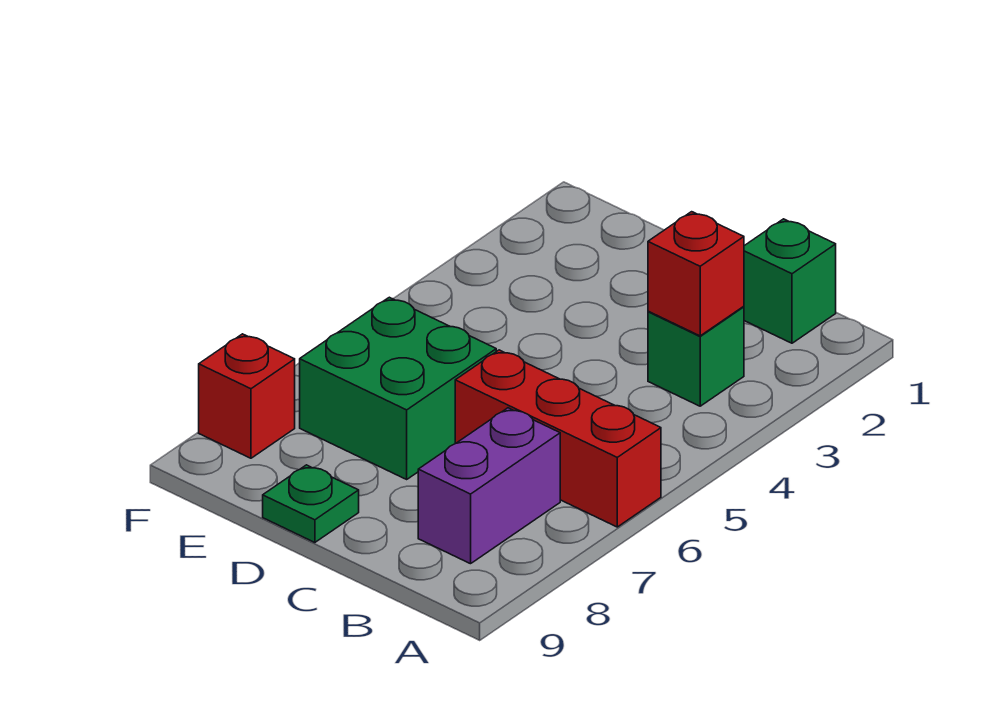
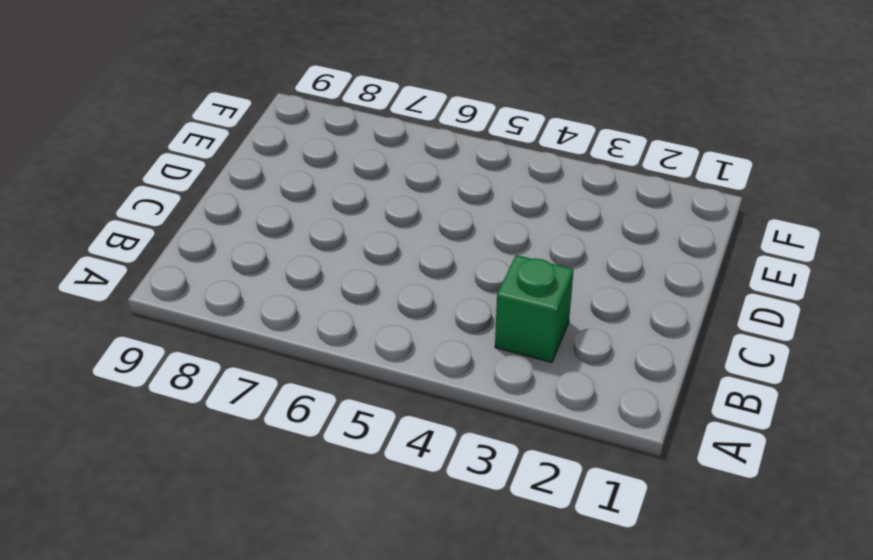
none -> red brick A6:C6 level 1
none -> green brick B1 level 1

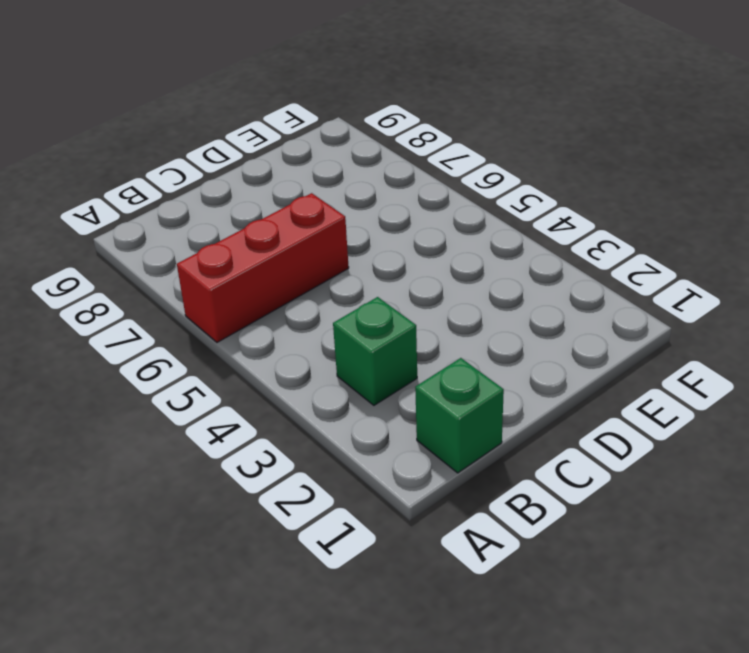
none -> purple brick B7:B8 level 1
none -> green brick D6:E7 level 1

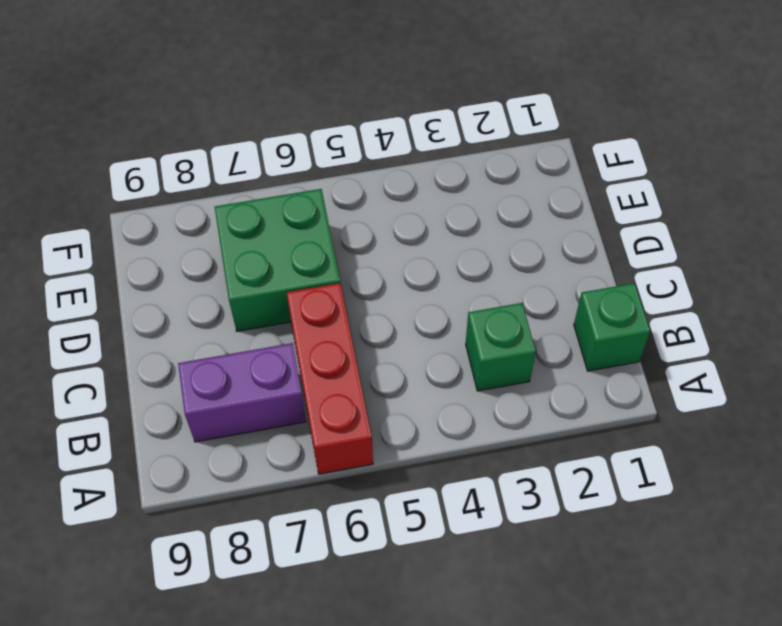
none -> green plate D9 level 1
none -> red brick F8 level 1

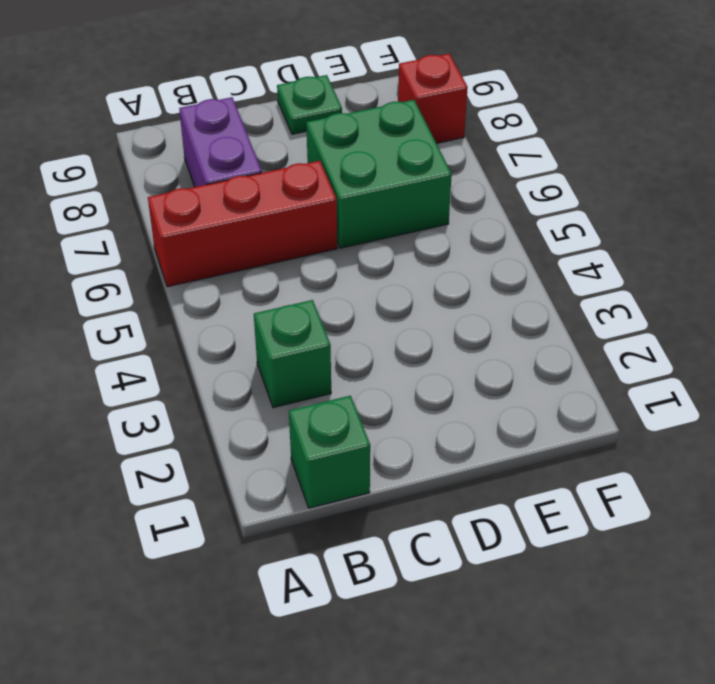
none -> red brick B3 level 2

